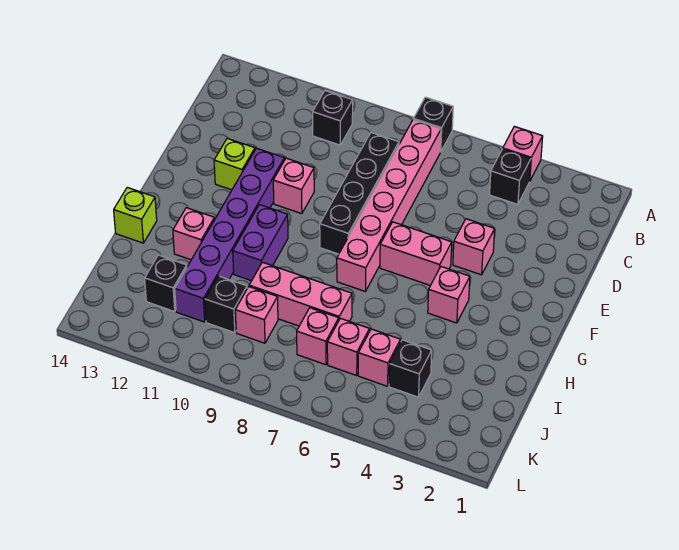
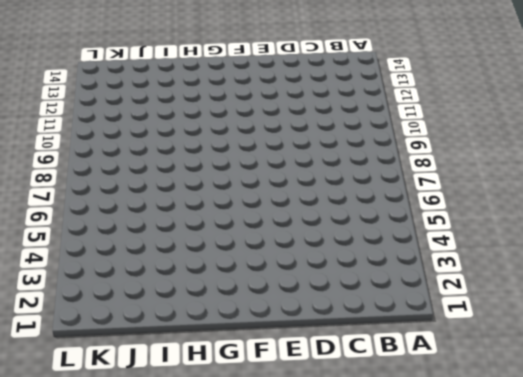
none -> pink brick A4 level 1
none -> black brick A7 level 1
none -> black brick B4 level 1

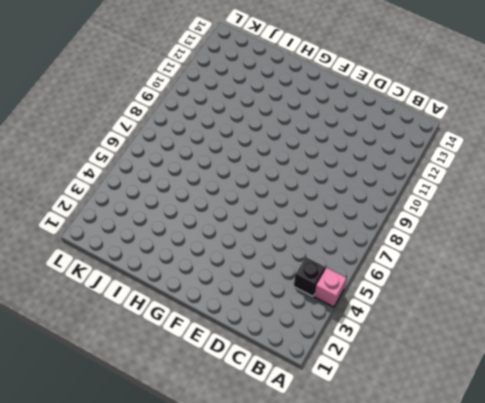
none -> black brick A7 level 1
none -> pink brick B7:G7 level 1
none -> black brick B10 level 1

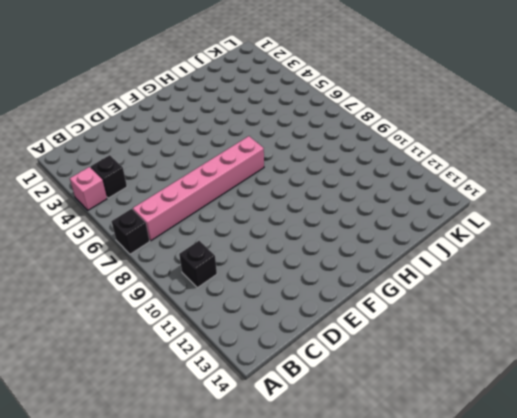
none -> black brick C8:F8 level 1
none -> pink brick E4 level 1
none -> pink brick E10 level 1

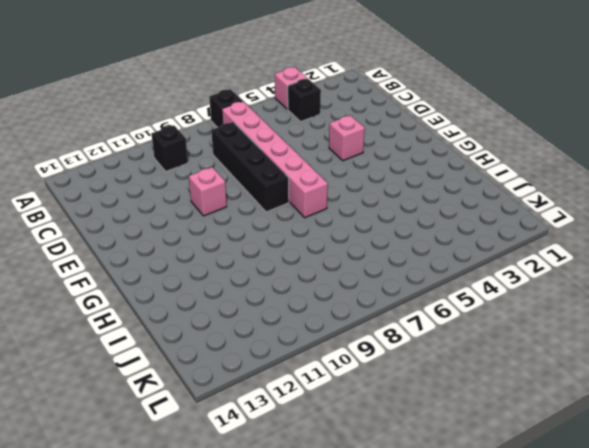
none -> purple brick E11:J11 level 1
none -> lime brick E12 level 1
none -> pink brick F5:F6 level 1

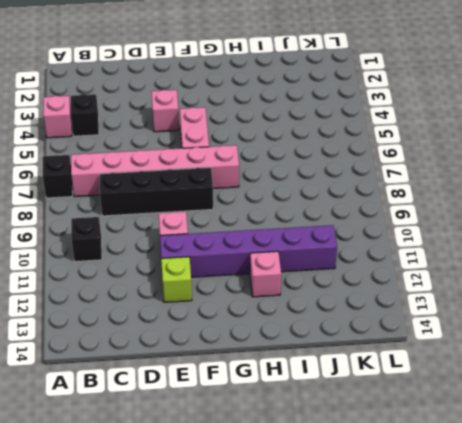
none -> pink brick G4 level 1
none -> purple brick G10:H10 level 1
none -> lime brick H14 level 1

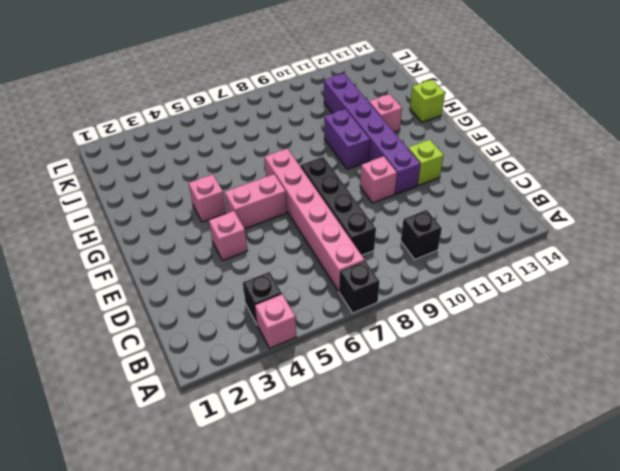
none -> pink brick I7:I9 level 1
none -> black brick J4 level 1
none -> pink brick J5 level 1

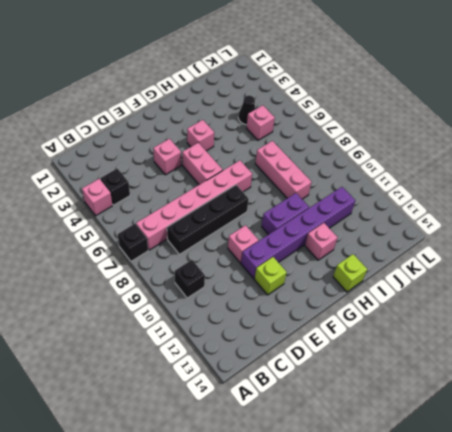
black cone J4 level 1 -> black brick J4 level 1
none -> pink brick J6 level 1
none -> pink brick J7 level 1
none -> pink brick J9 level 1

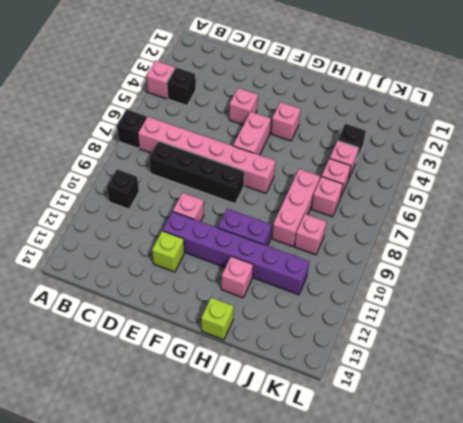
none -> black brick J10 level 1
none -> black brick J12 level 1

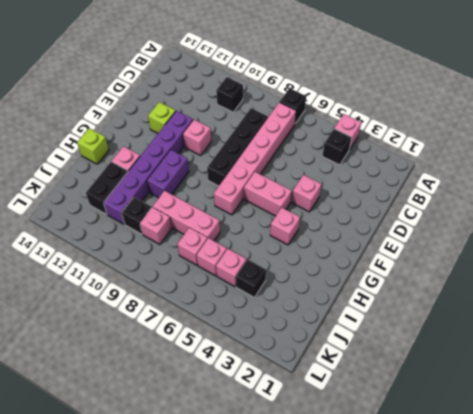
black brick I12:J12 level 1 -> black brick J12 level 1

